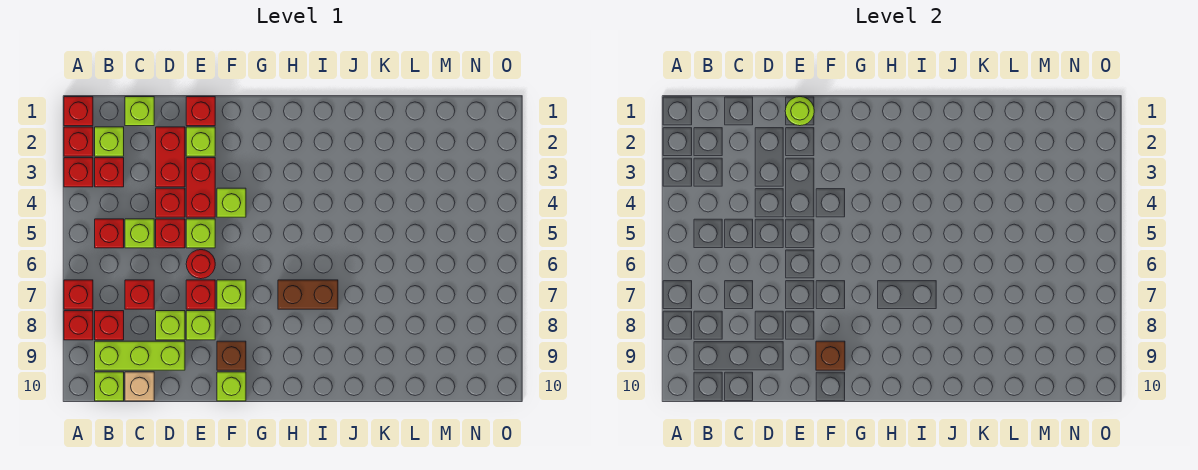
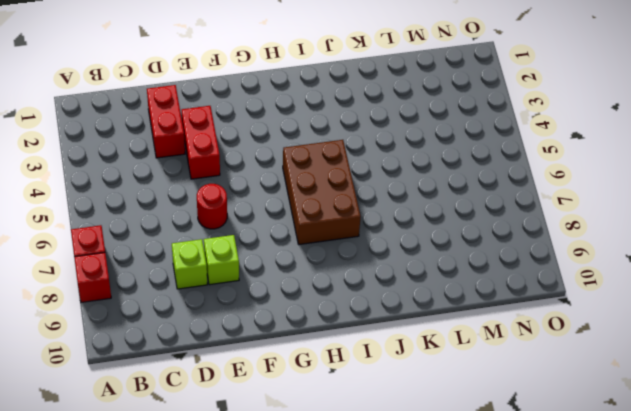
brown brick H5:I7 level 1 -> brown brick H7:I7 level 1
none -> red brick A1 level 1
none -> red brick A2 level 1
none -> red brick A3 level 1
none -> lime brick B2 level 1

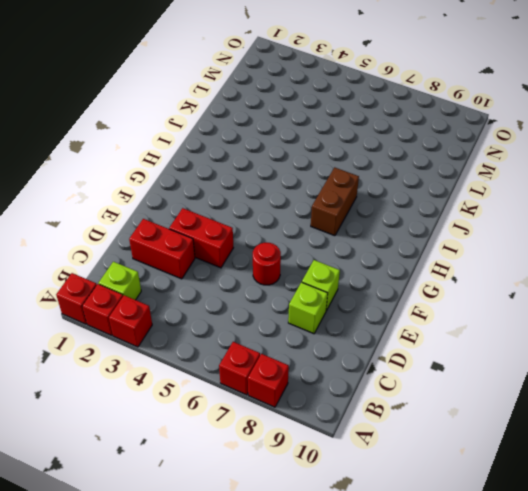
none -> red brick B3 level 1
none -> red brick B5 level 1
none -> red brick B8 level 1
none -> lime brick B9:D9 level 1

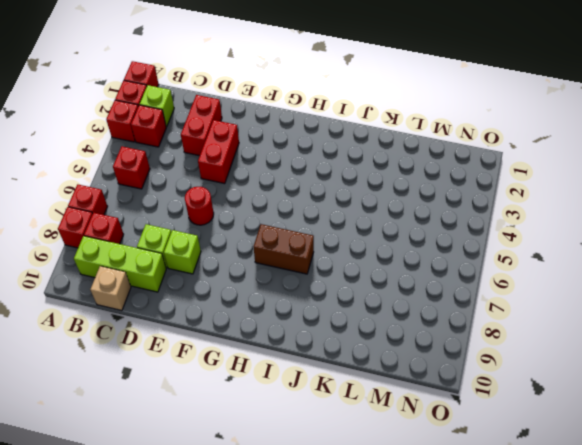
none -> lime brick B10 level 1
none -> lime brick C1 level 1
none -> lime brick C5 level 1
none -> red brick C7 level 1

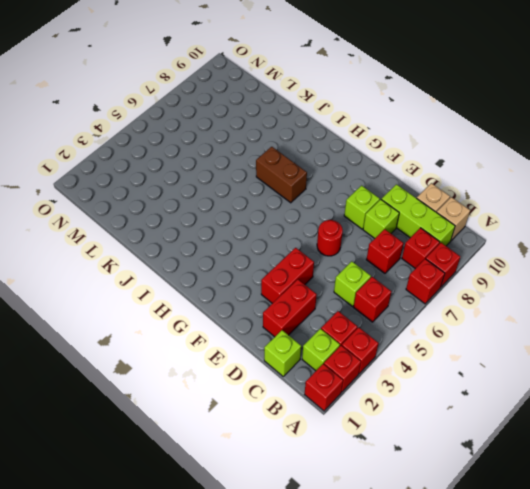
tan brick B10 level 1 -> lime brick B10 level 1
none -> red brick D4 level 1
none -> red brick D5 level 1
none -> red brick E1 level 1
none -> lime brick E2 level 1

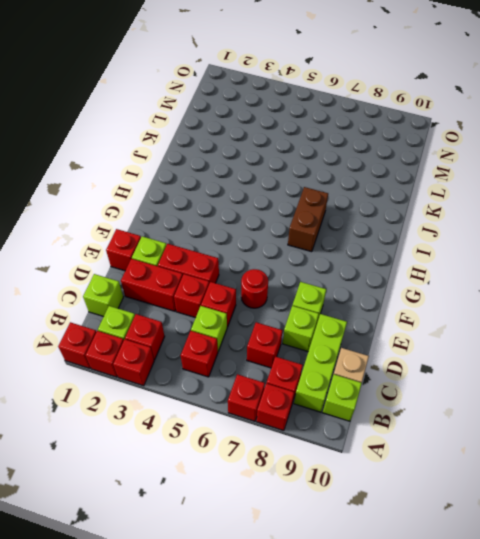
none -> lime brick E5 level 1
none -> red brick E7 level 1
none -> lime brick F4 level 1
none -> lime brick F7 level 1

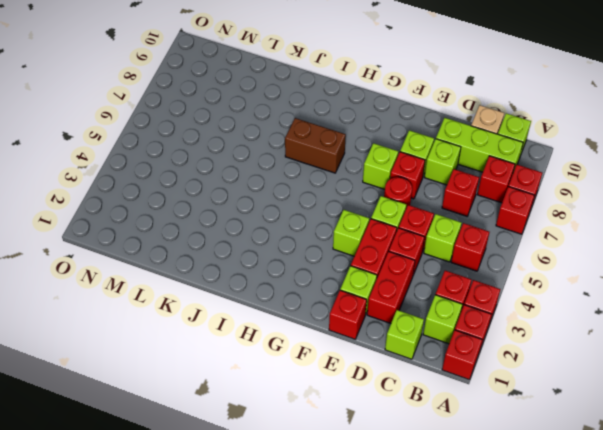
none -> brown brick F9 level 1
none -> lime brick F10 level 1
none -> lime round brick E1 level 2
none -> brown brick F9 level 2

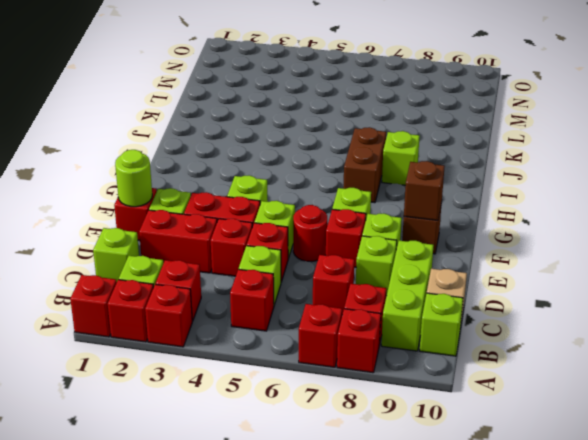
lime brick I8 level 1 -> lime brick F10 level 1

